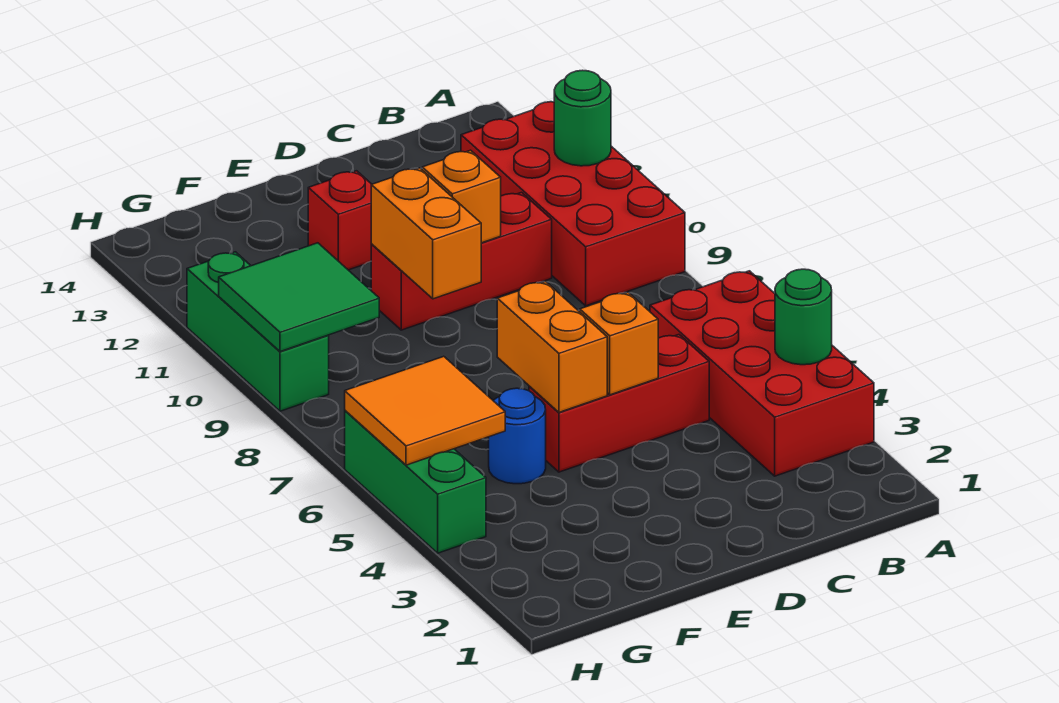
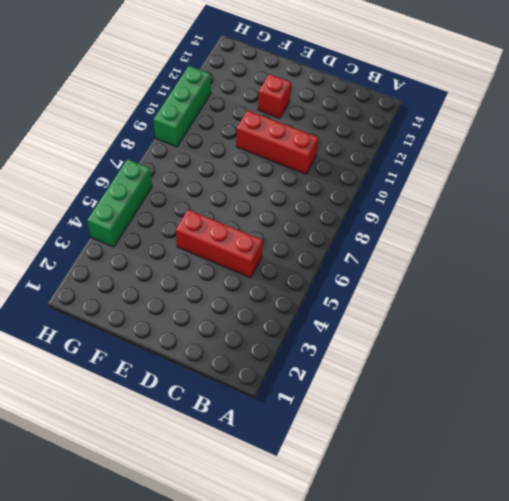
none -> red brick A3:B6 level 1
none -> red brick A9:B12 level 1
none -> blue round brick F5 level 1

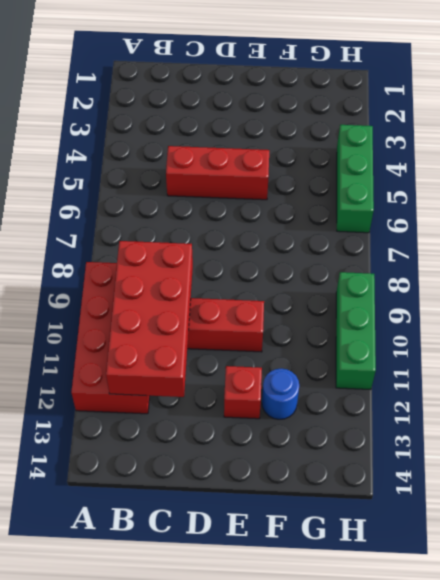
red brick B9:C12 level 2 -> red brick A3:B6 level 1
blue round brick F12 level 1 -> blue round brick F5 level 1
none -> green round brick A4 level 2
none -> green round brick A11 level 2
none -> orange brick D5 level 2

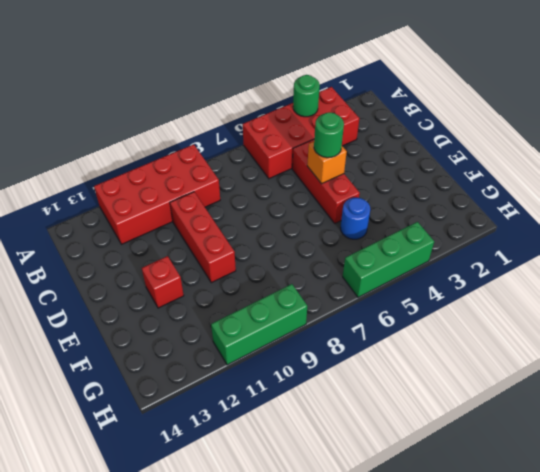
green round brick D5 level 3 -> green round brick A11 level 2
none -> orange brick D10 level 2
none -> orange brick E5:E6 level 2
none -> orange brick E9:E10 level 2

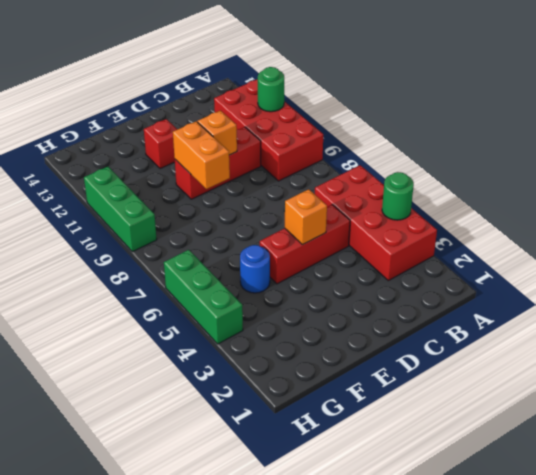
none -> orange brick E5:E6 level 2
none -> orange tile G5:H6 level 2
none -> green tile G9:H10 level 2

